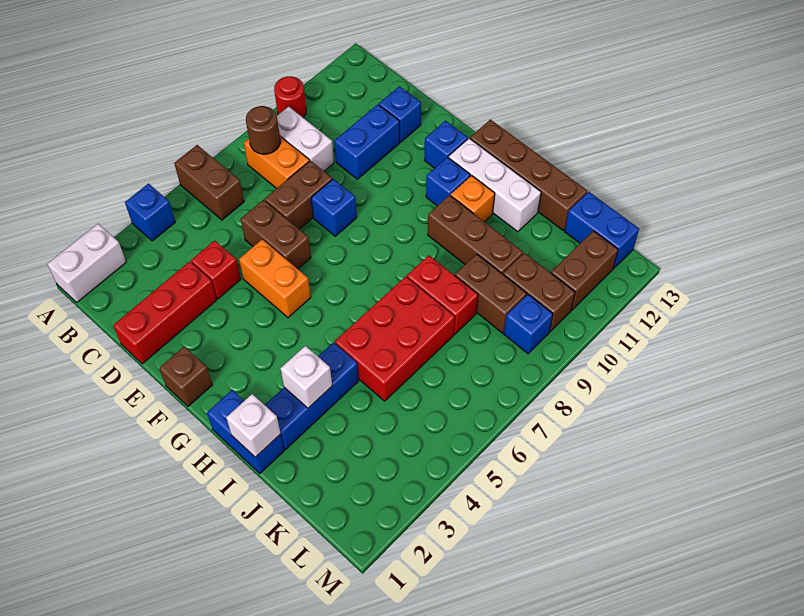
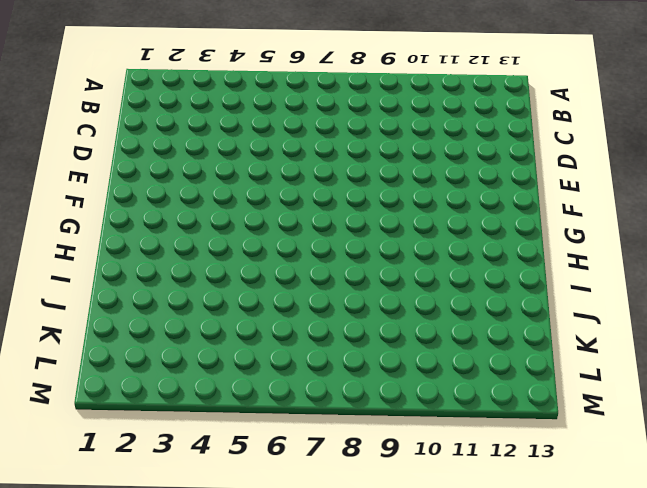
none -> white brick A1:A2 level 1
none -> blue brick A4 level 1
none -> brown brick A6:B6 level 1
none -> red round brick A10 level 1

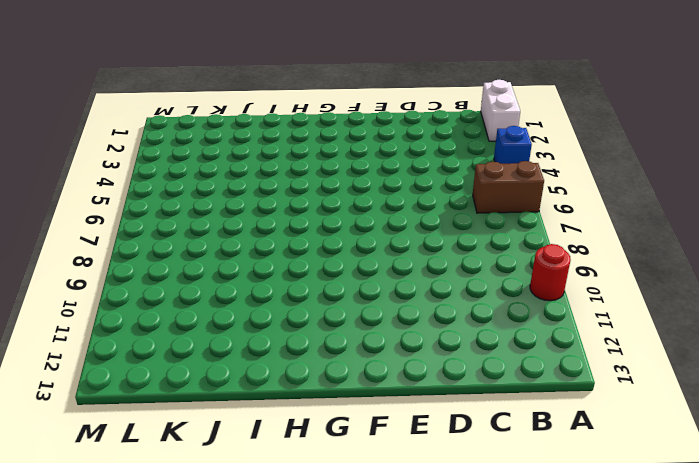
none -> orange brick B8:C8 level 1
none -> white brick B9:C9 level 1
none -> red brick D1:D3 level 1
none -> red brick D4 level 1

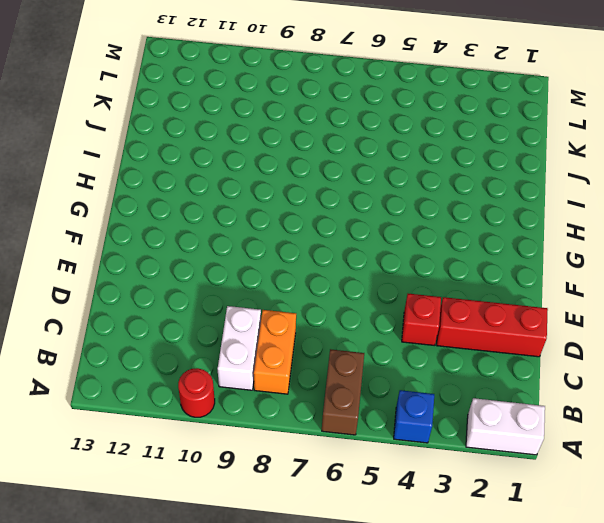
none -> brown brick D6:E6 level 1
none -> brown brick D7:D8 level 1
none -> blue brick D10:D11 level 1
none -> blue brick D12 level 1

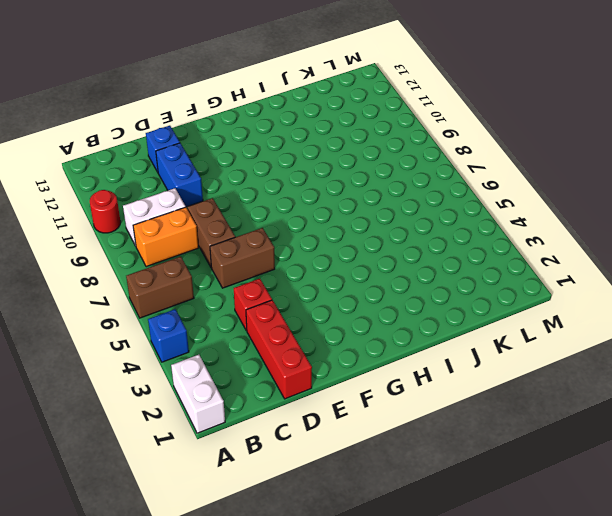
none -> orange brick E5:F5 level 1
none -> blue brick E8 level 1
none -> brown brick F1 level 1
none -> blue brick F12 level 1

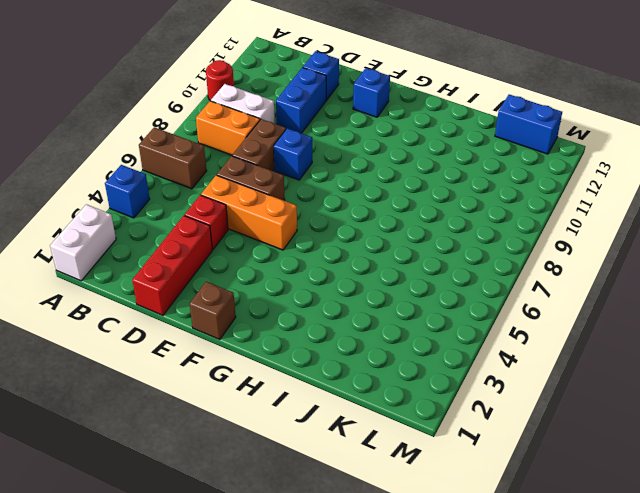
orange brick D5:F5 level 1 -> orange brick E5:F5 level 1
none -> blue brick G11 level 1
none -> white brick G12:I12 level 1
none -> brown brick G13:J13 level 1
none -> blue brick H1:I1 level 1

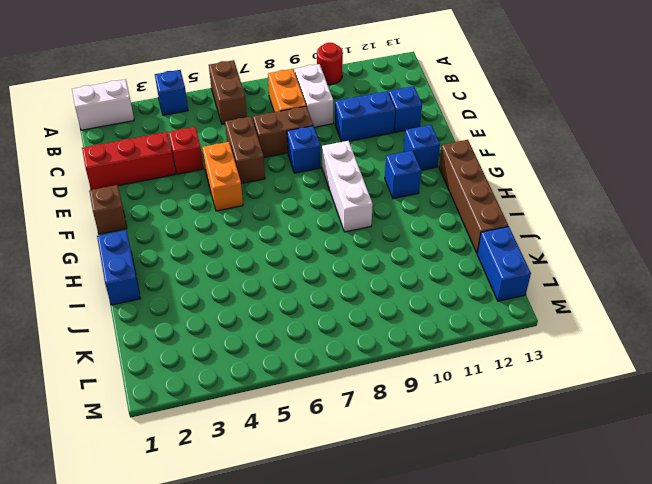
white brick F9:H9 level 1 -> white brick G12:I12 level 1
none -> brown brick H10:J10 level 1
none -> orange brick H11 level 1
none -> blue brick I2:I4 level 1
none -> red brick I5:J7 level 1

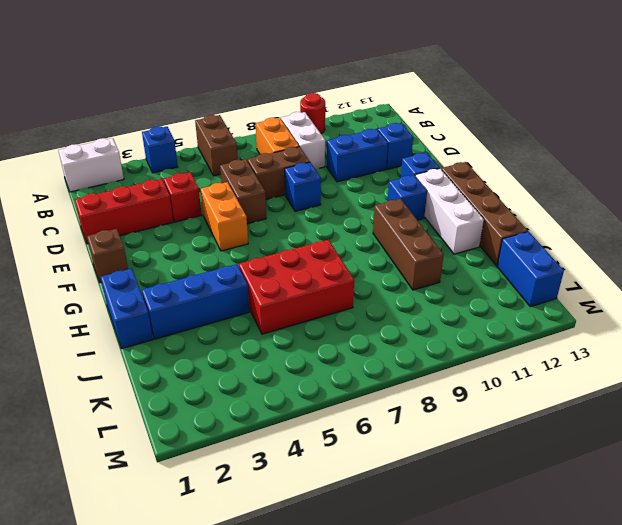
none -> orange brick H11 level 1
none -> red brick I8:J8 level 1
none -> brown brick J9:K9 level 1
none -> brown brick K10:L10 level 1

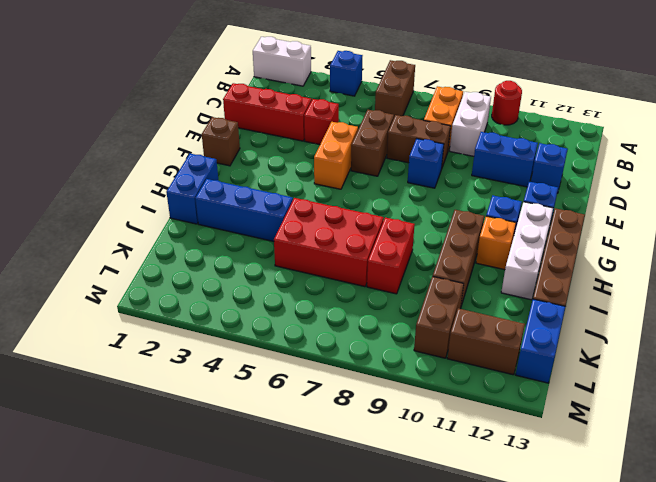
none -> brown brick J9:K9 level 1
none -> blue brick L9 level 1
none -> brown round brick B8 level 2
none -> white brick I1 level 2

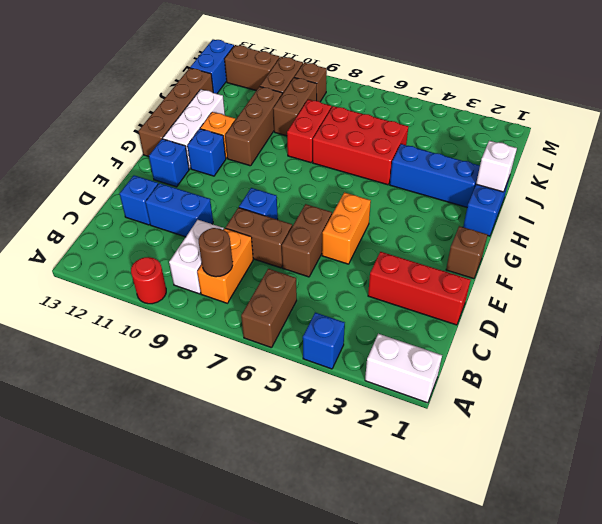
brown brick L9 level 1 -> blue brick L9 level 1
none -> red brick D4 level 1
none -> white brick I3 level 2

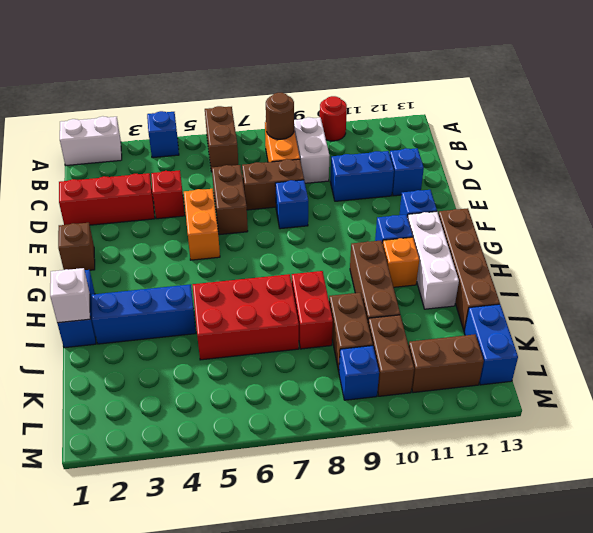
none -> white brick I3 level 2

